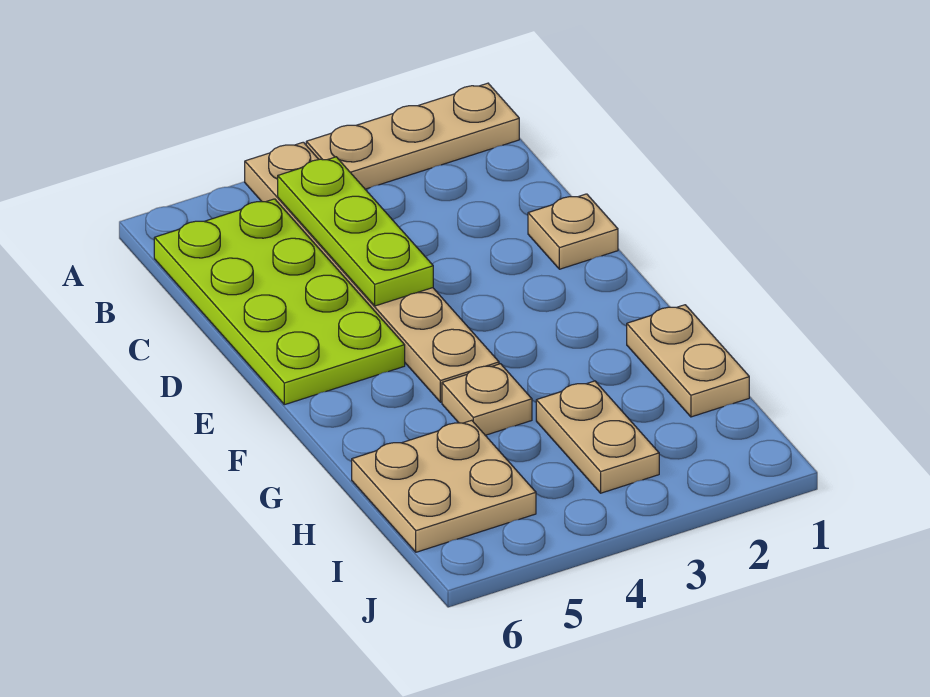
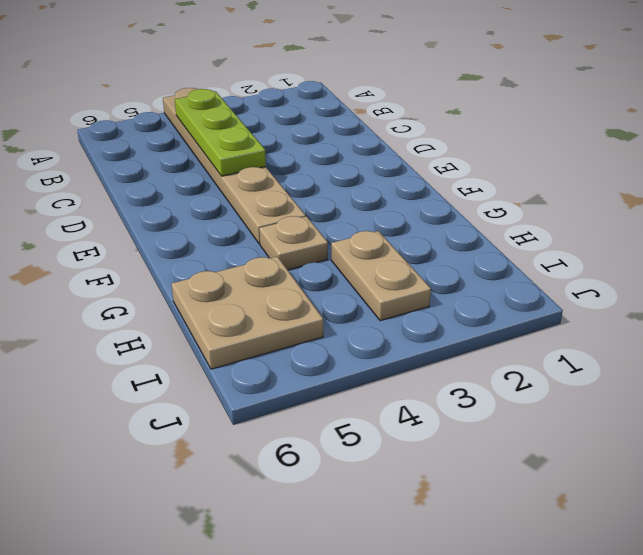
none -> tan plate A1:A3 level 1
none -> lime plate B5:E6 level 1

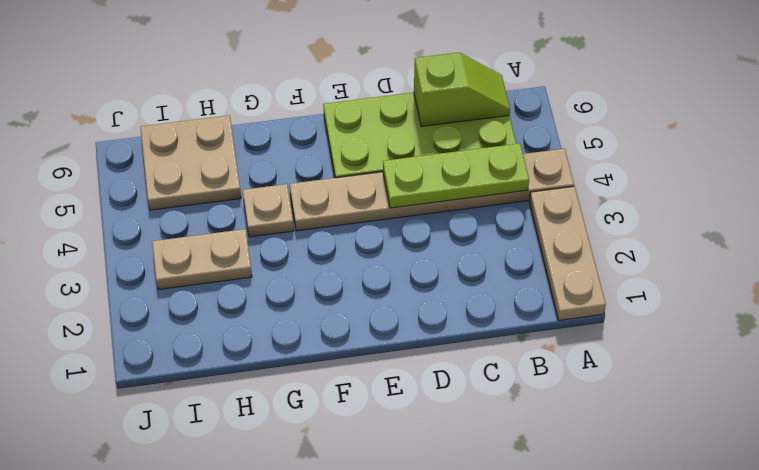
lime slope B6:C6 level 2 top C -> none
none -> tan plate D1 level 1
none -> tan plate G1:H1 level 1

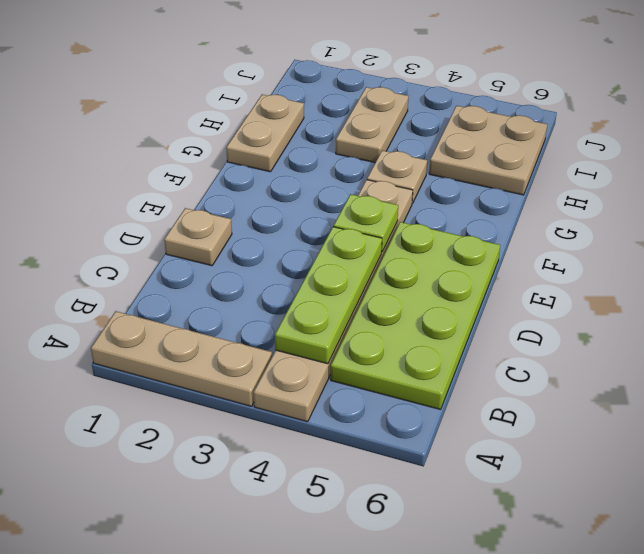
lime plate E4 level 2 -> none

